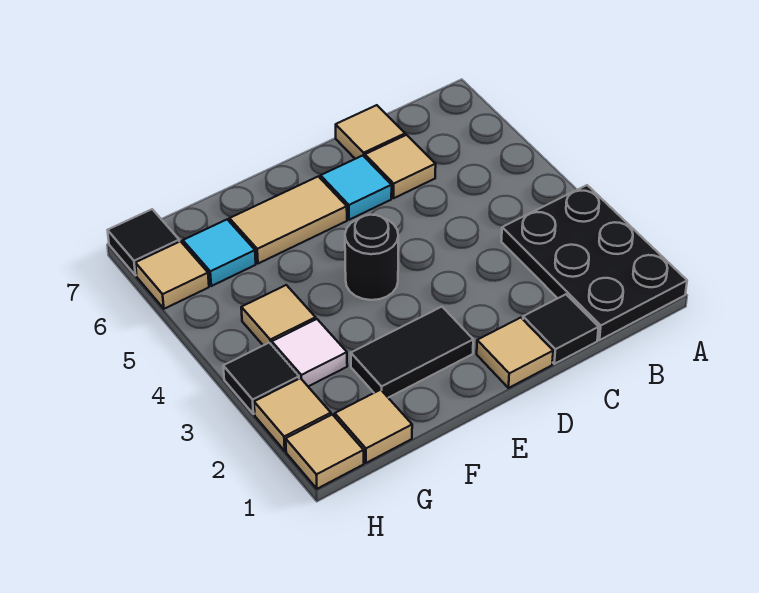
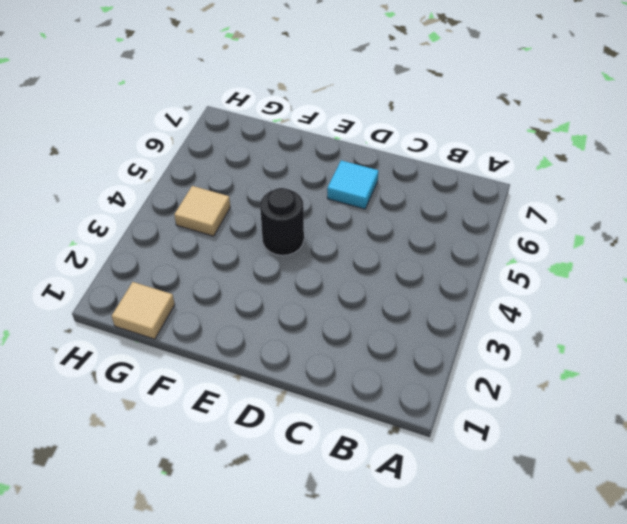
none -> black plate A1:B3 level 1
none -> black tile C1 level 1
none -> tan tile C6 level 1

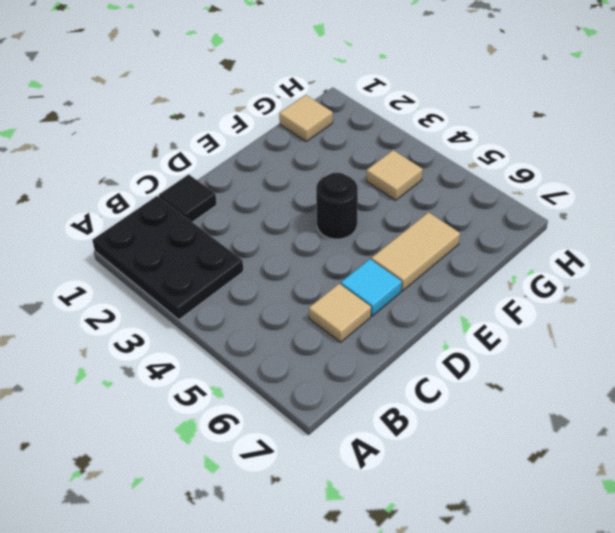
none -> tan tile C7 level 1
none -> tan tile D1 level 1
none -> black tile E2:F2 level 1

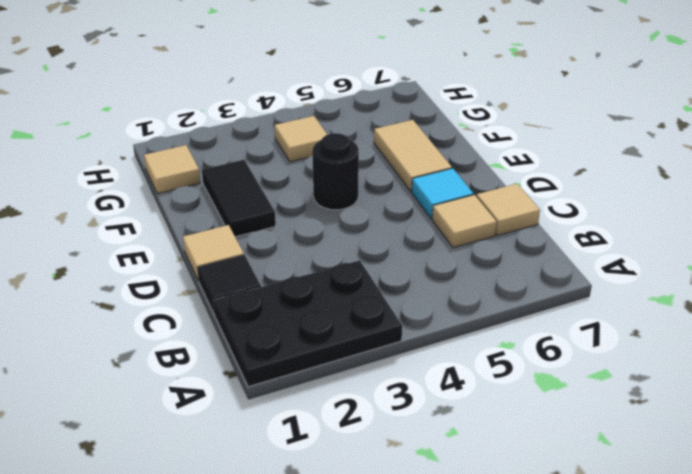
none -> white tile G3 level 1
none -> cyan tile G6 level 1
none -> tan tile H1 level 1

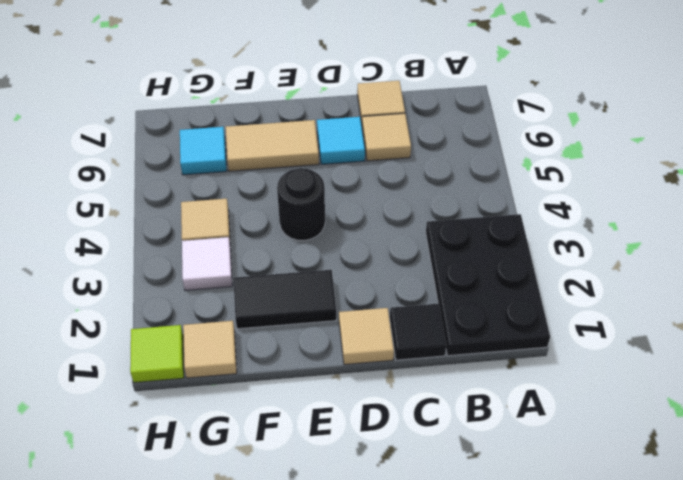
lime tile H1 level 1 -> tan tile H1 level 1
none -> tan tile H2 level 1
none -> black tile H3 level 1
none -> tan tile H6 level 1

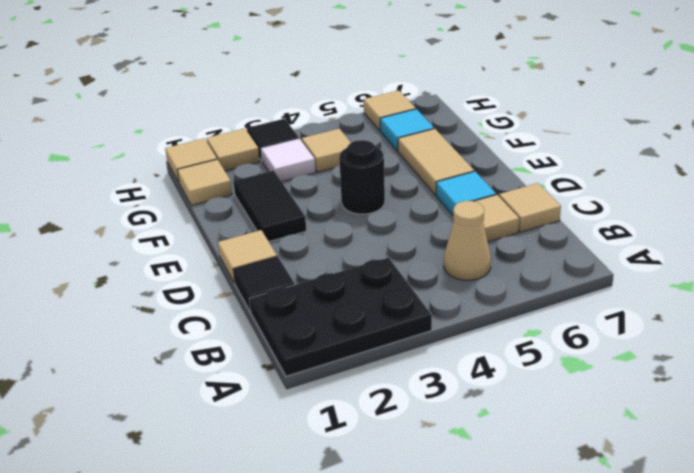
tan cone B5 level 1 -> none
none -> black tile H7 level 1

